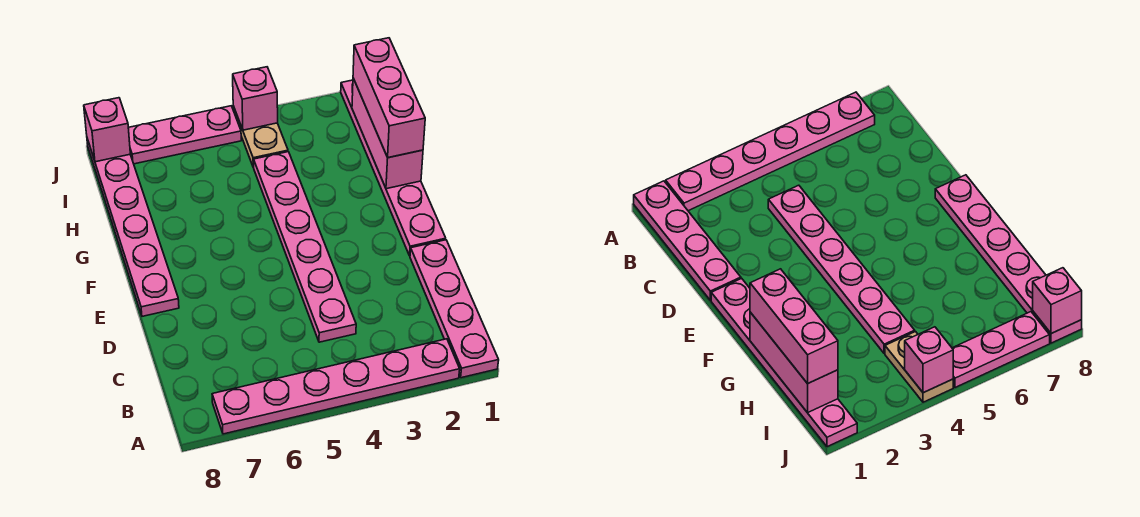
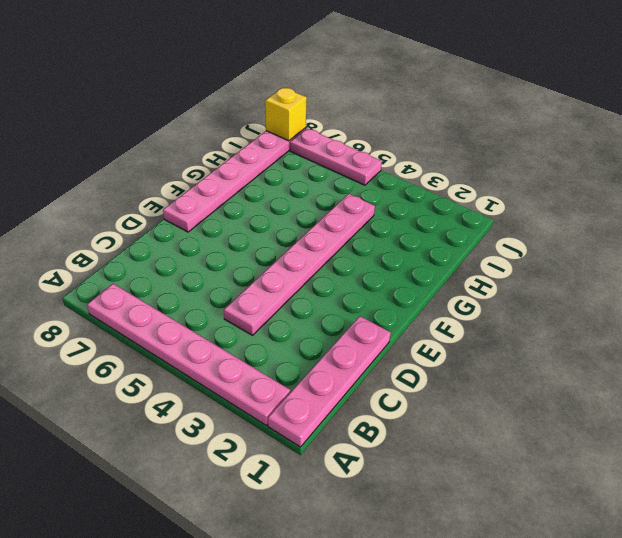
yellow brick J8 level 2 -> pink brick J8 level 2
none -> pink plate E1:J1 level 1
none -> tan plate I4:J4 level 1

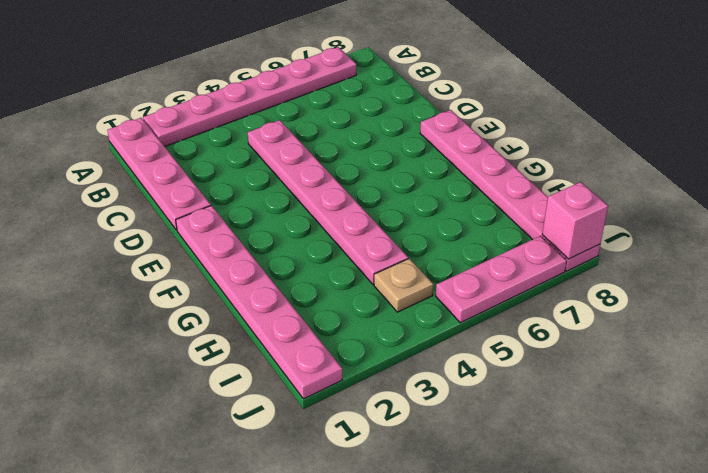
tan plate I4 level 1 -> tan plate I4:J4 level 1
none -> pink brick G1:I1 level 2
none -> pink brick J4 level 2

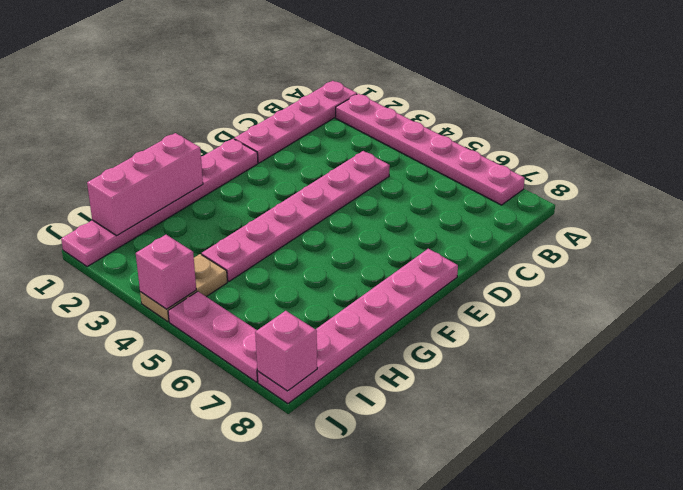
none -> pink brick G1:I1 level 3

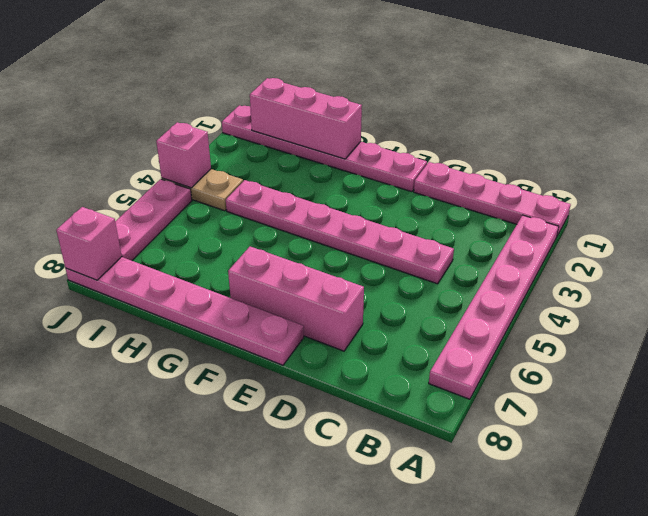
pink brick D7:F7 level 1 -> pink brick G1:I1 level 3

